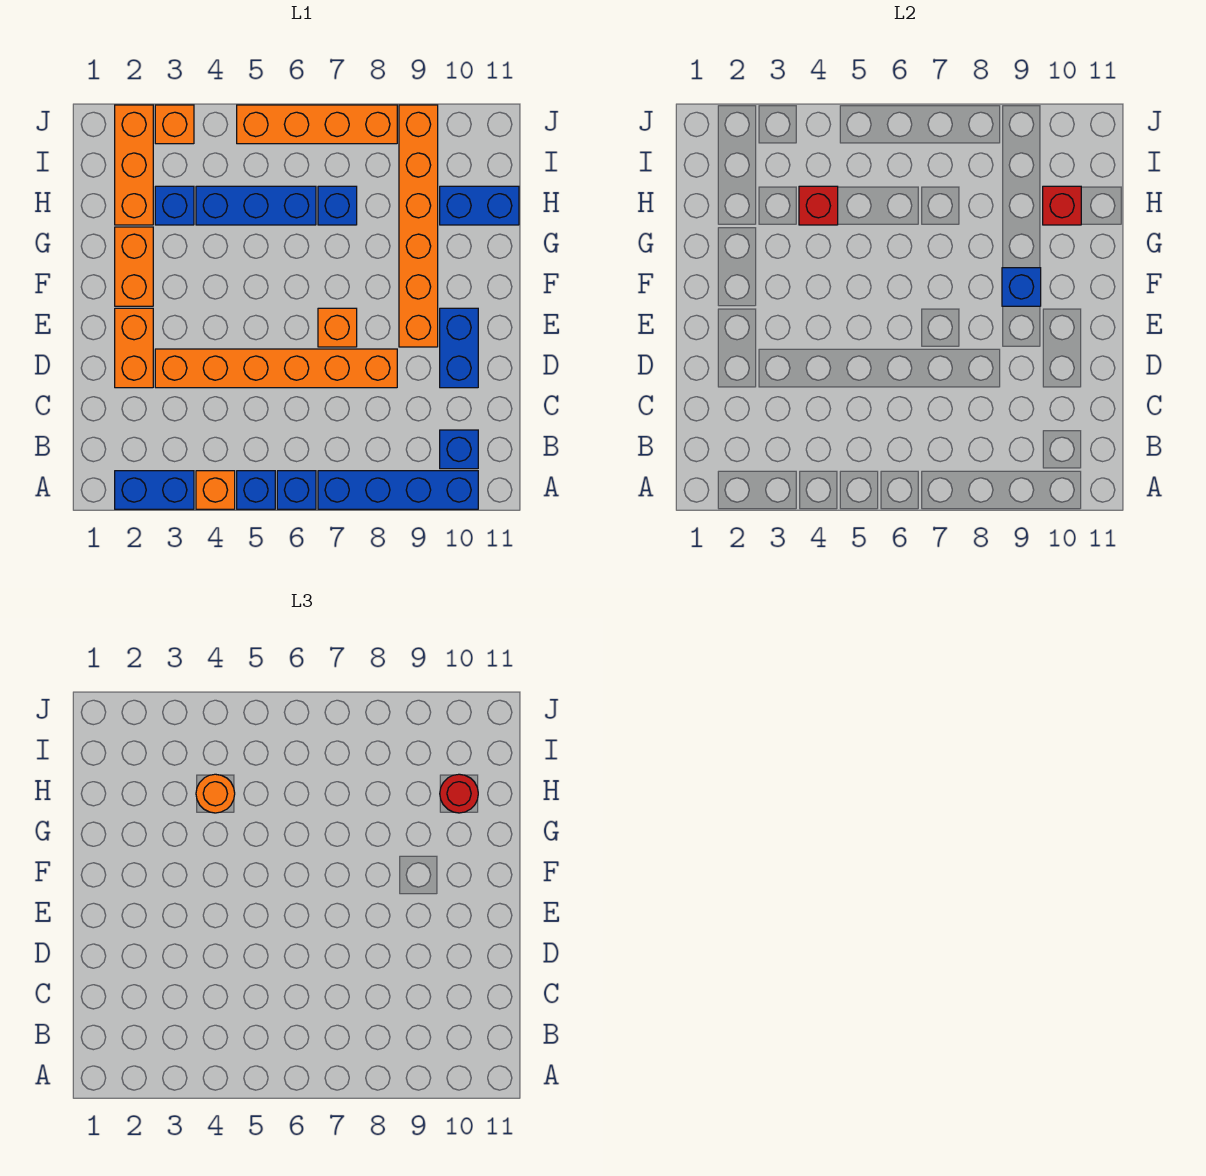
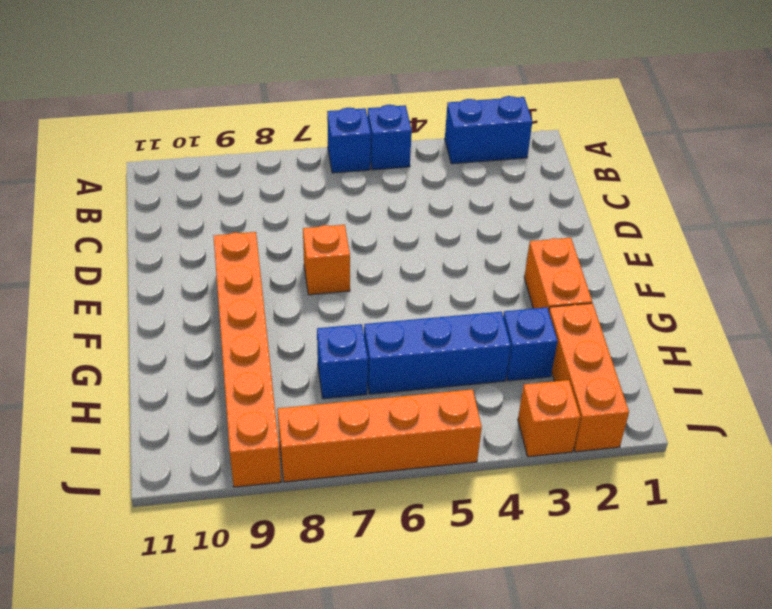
none -> orange brick A4 level 1
none -> blue brick A7:A10 level 1
none -> blue brick B10 level 1

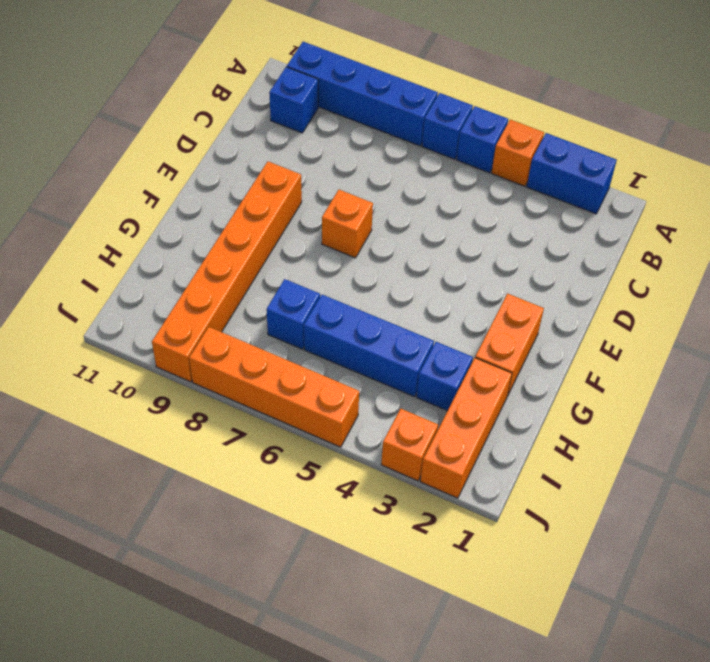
none -> orange brick D2:E2 level 1
none -> orange brick D3:D8 level 1
none -> blue brick D10:E10 level 1

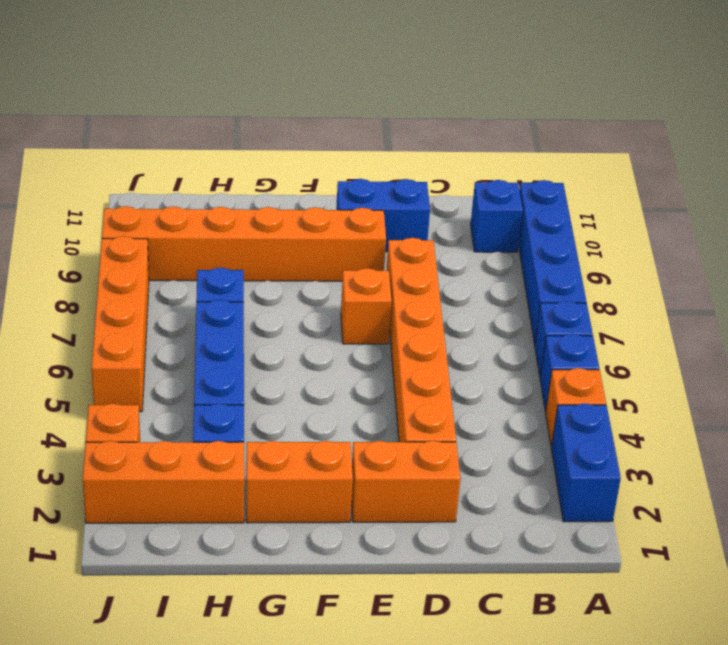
none -> blue brick H10:H11 level 1
none -> blue brick F9 level 2
none -> red brick H4 level 2

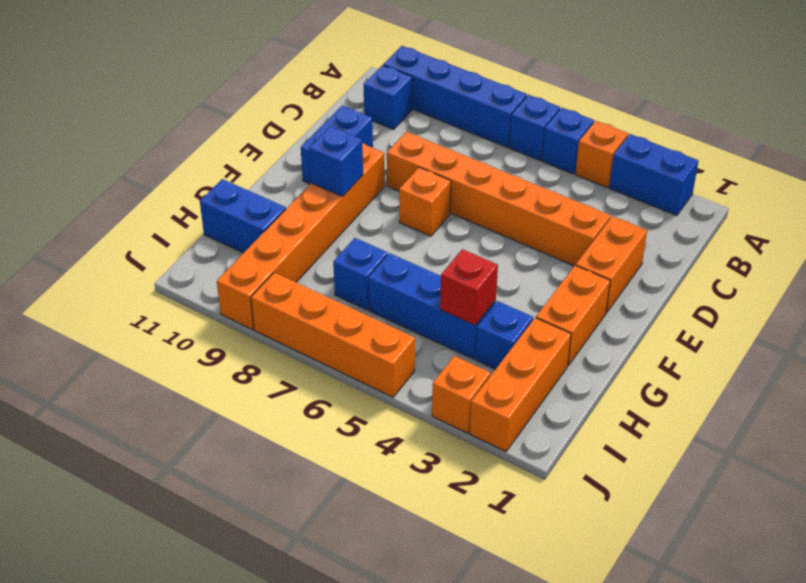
none -> red brick H10 level 2
none -> orange round brick H4 level 3
none -> red round brick H10 level 3

